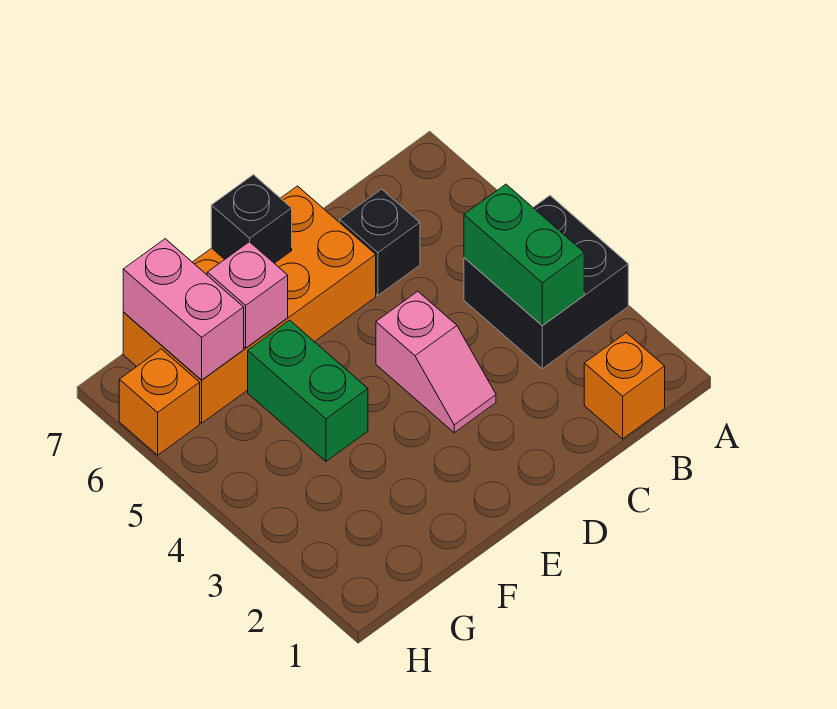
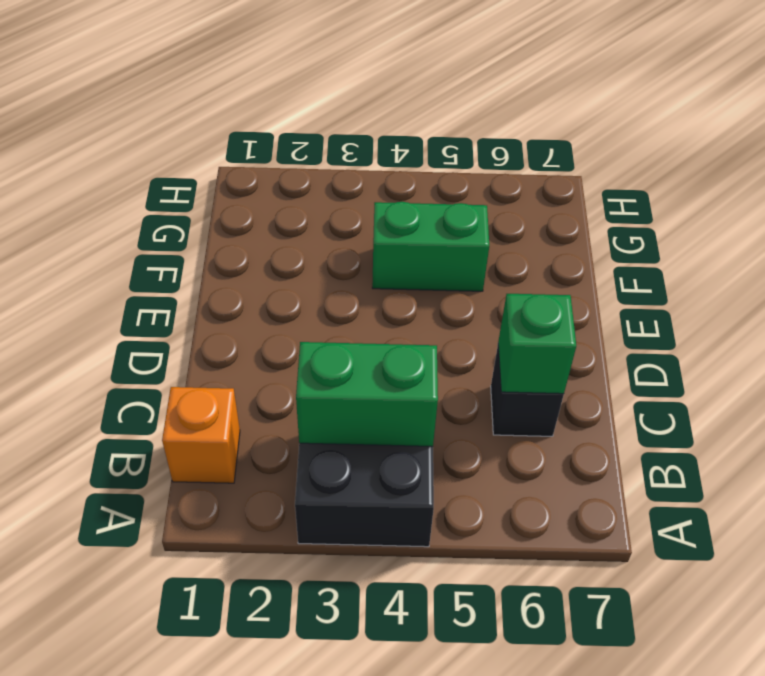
green brick C6 level 2 -> none
none -> pink slope D3:D4 level 1 top 4
none -> orange brick D6:G7 level 1

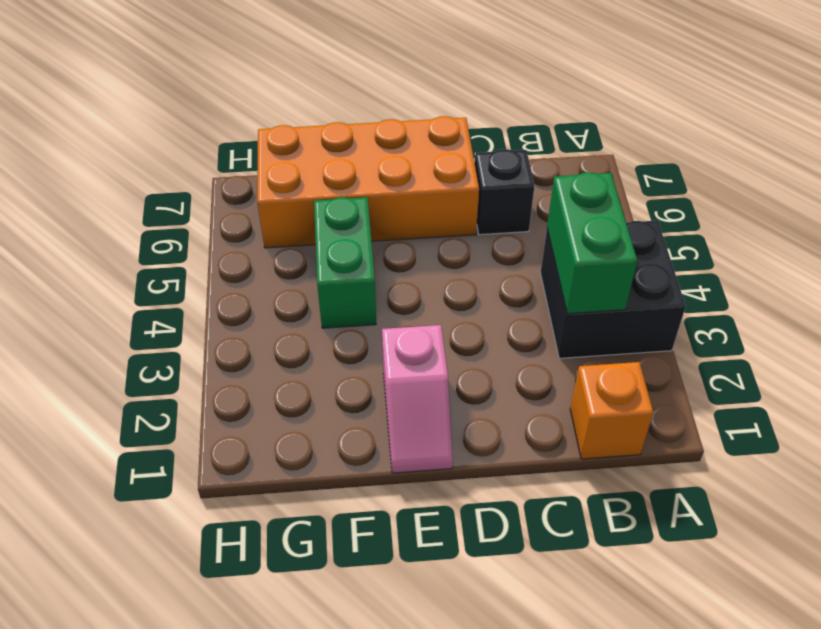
pink slope E1:E2 level 1 top 2 -> pink slope D3:D4 level 1 top 4
none -> orange brick H6 level 1
none -> black brick E7 level 2

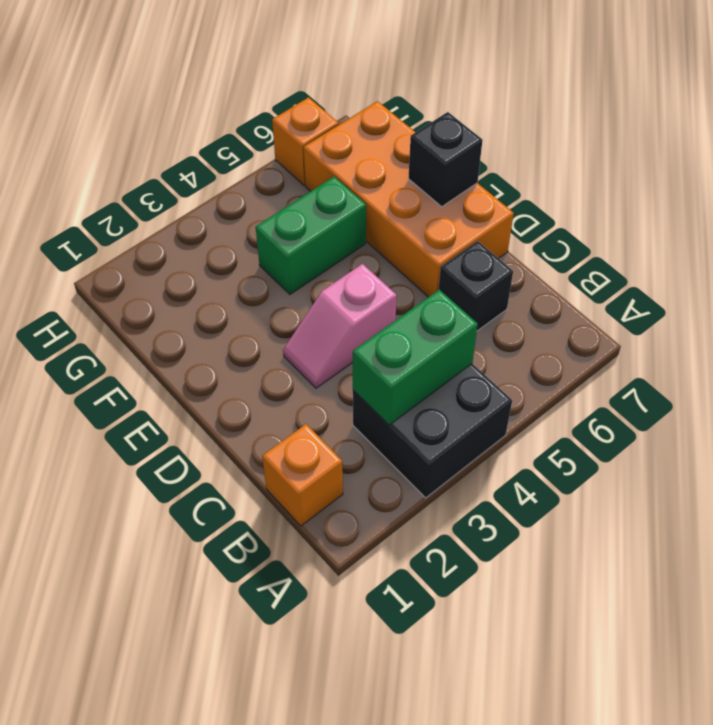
none -> pink brick F6 level 2
none -> pink brick G6:G7 level 2

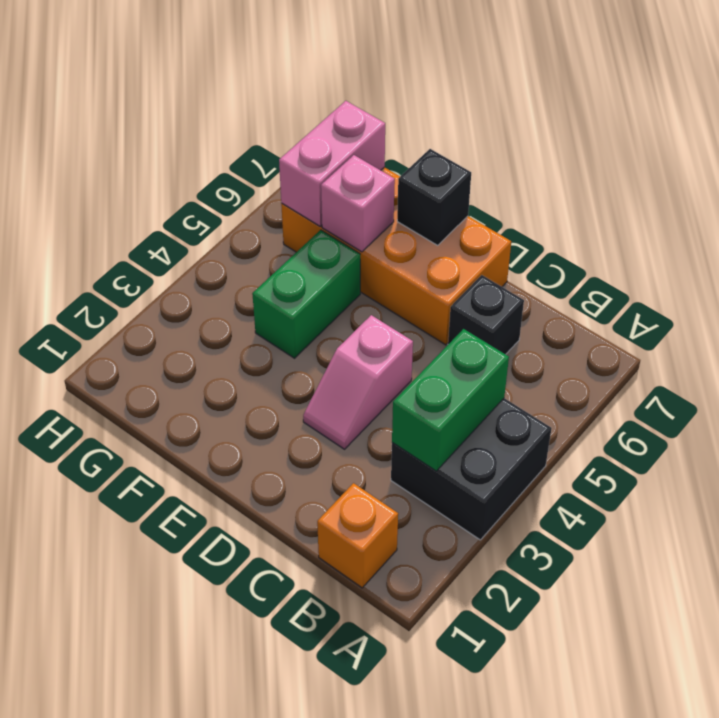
none -> orange brick H6 level 1

